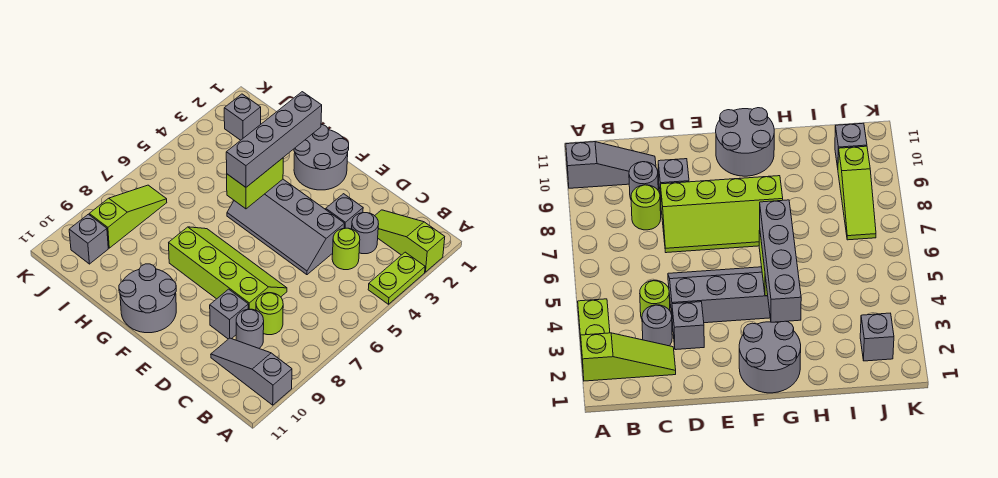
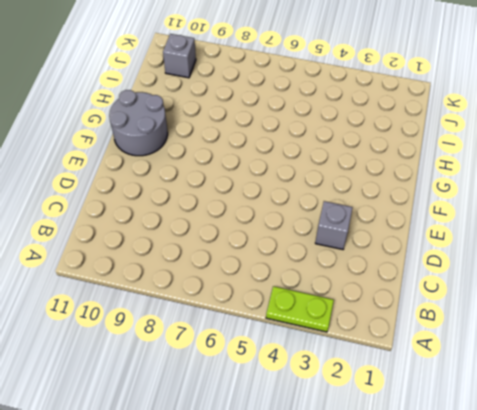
none -> lime slope A2:C2 level 1 top A
none -> grey slope A10:C10 level 1 top A
none -> grey round brick C3 level 1

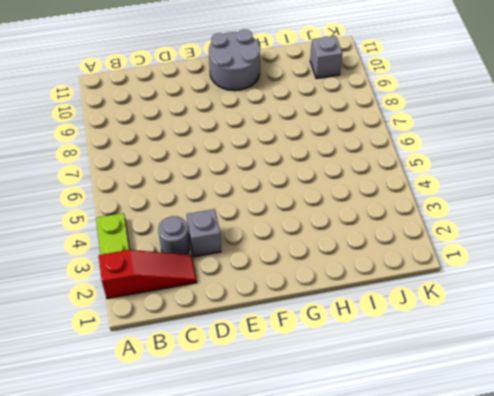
red slope A2:C2 level 1 top A -> lime slope A2:C2 level 1 top A
none -> grey slope A10:C10 level 1 top A
none -> lime round brick C4 level 1
none -> lime round brick C8 level 1

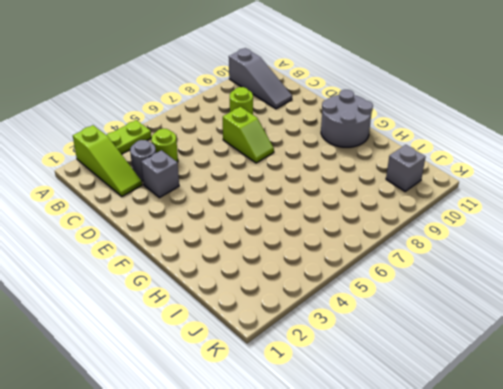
lime slope D7:E7 level 1 top D -> lime slope D7:G8 level 1 top 8
none -> grey round brick C9 level 1
none -> grey slope D4:G5 level 1 top 4
none -> grey brick D9 level 1

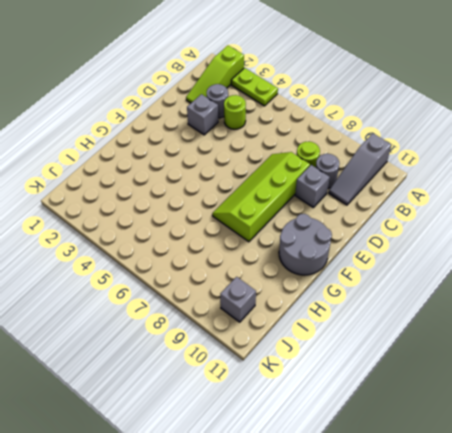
none -> grey slope D4:G5 level 1 top 4
none -> grey round brick F1:G2 level 1
none -> grey brick J2 level 1

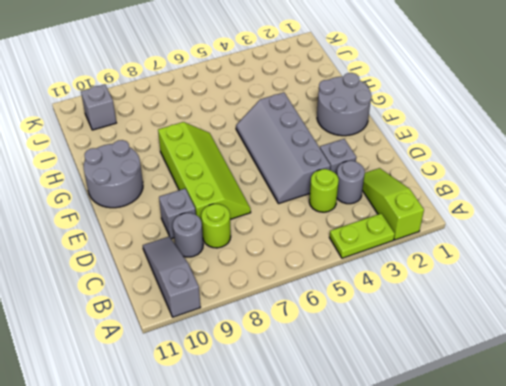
none -> grey brick J2 level 1
none -> lime slope J7:J9 level 1 top 9
none -> lime brick G4:G5 level 2

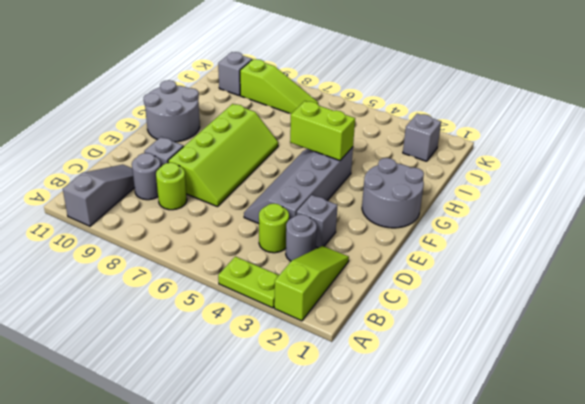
none -> grey brick G2:G5 level 3

